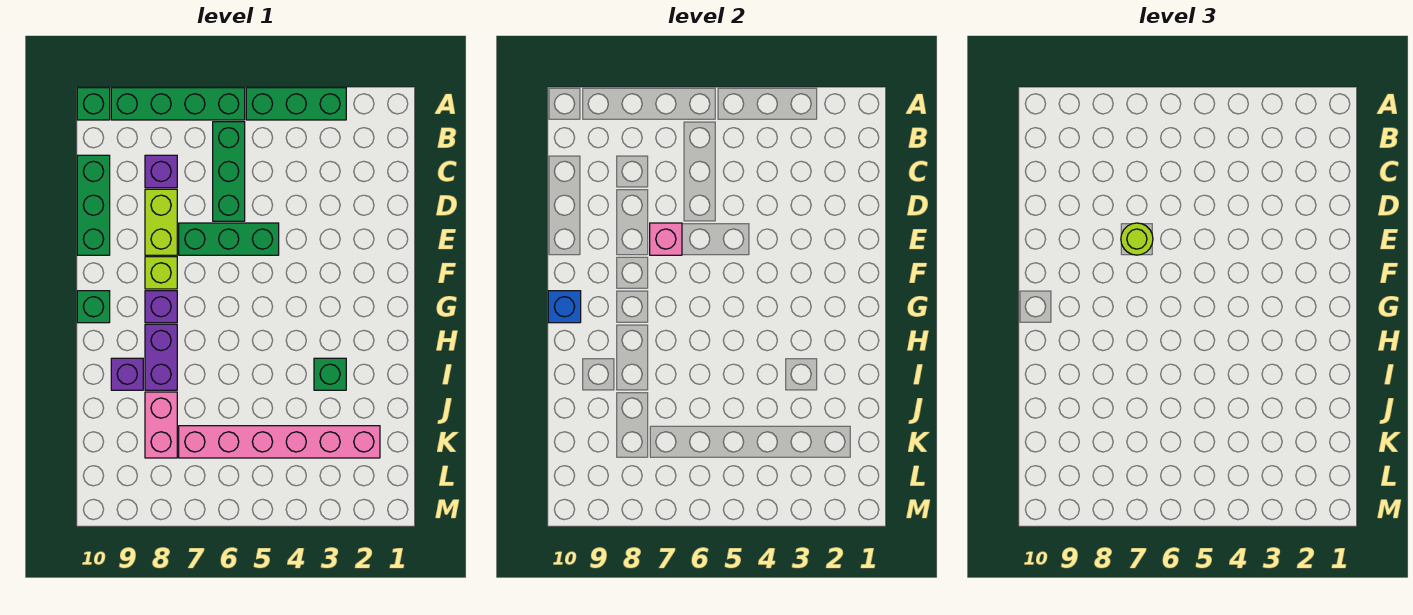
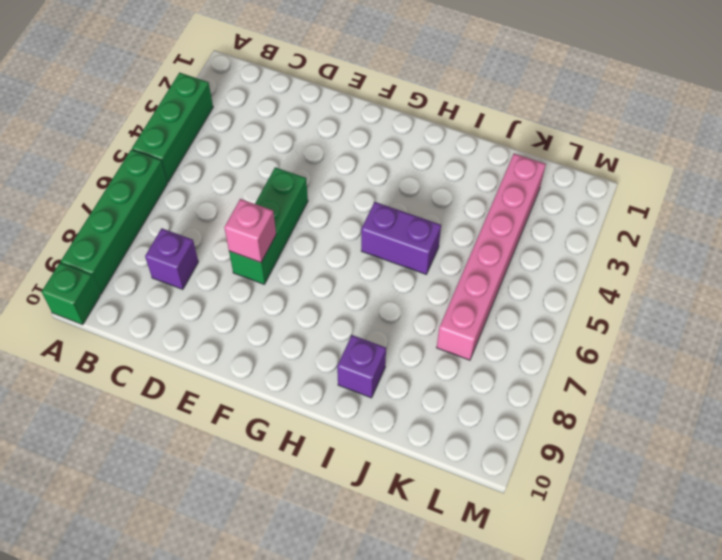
purple brick H5:I5 level 1 -> purple brick H8:I8 level 1
none -> green brick B6:D6 level 1
none -> green brick C10:E10 level 1
none -> lime brick D8:E8 level 1

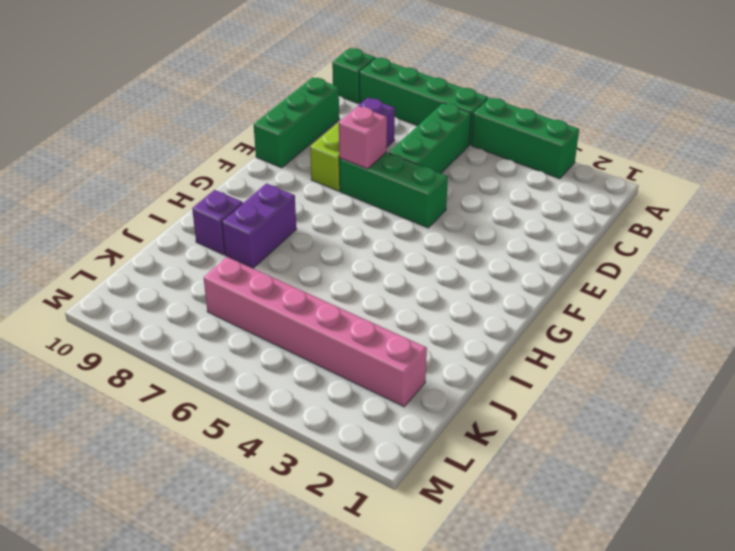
none -> lime brick F8 level 1
none -> purple brick G8 level 1
none -> green brick G10 level 1

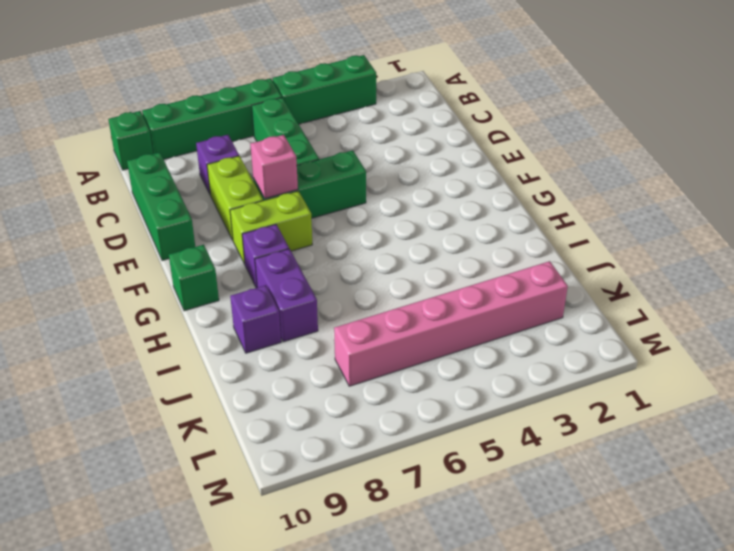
lime brick F7:F8 level 1 -> lime brick F8 level 1
none -> green brick I3 level 1
none -> pink brick J8:K8 level 1
none -> blue brick G10 level 2

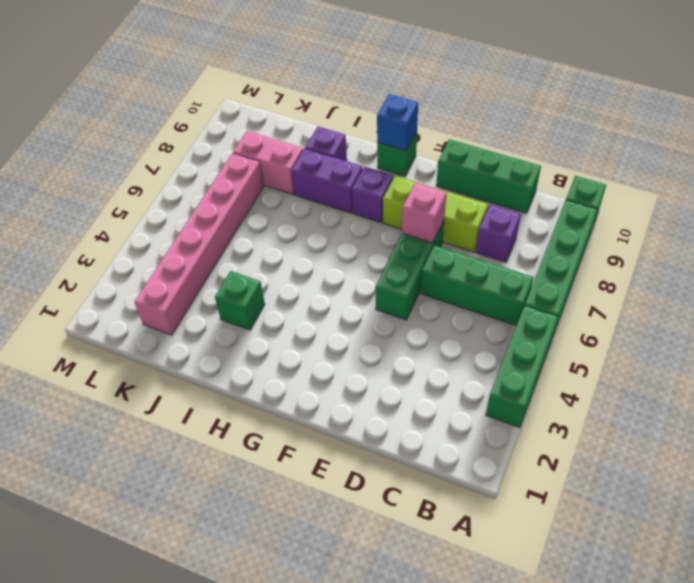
none -> lime round brick E7 level 3

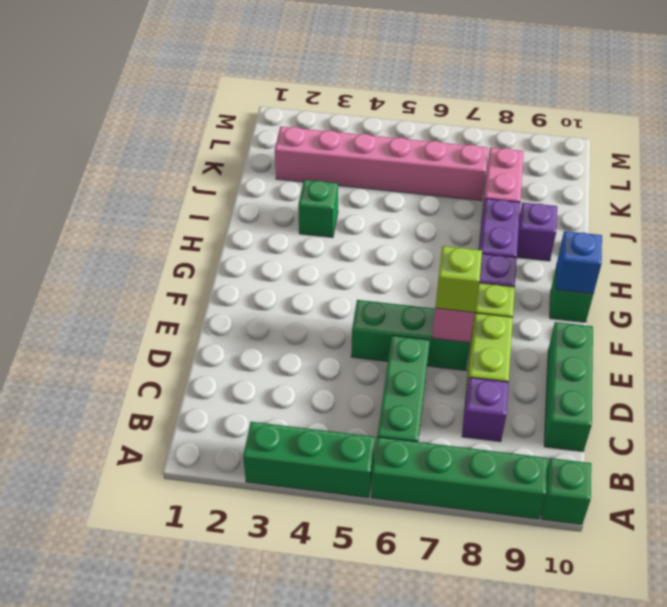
lime brick E7 level 3 -> lime round brick E7 level 3

